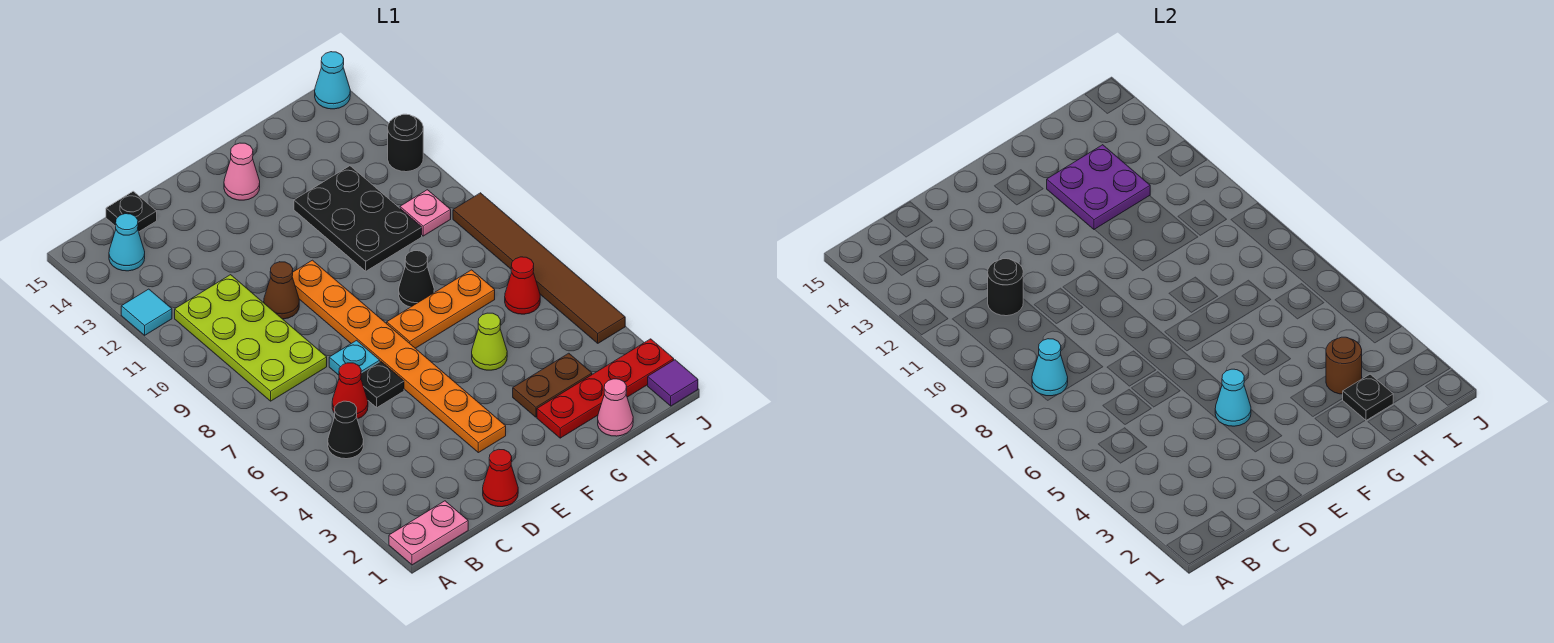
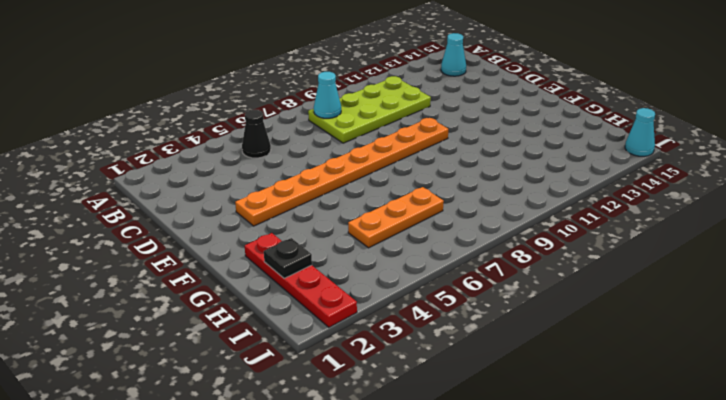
orange plate H5:H7 level 1 -> orange plate F7:H7 level 1
none -> pink plate A1:B1 level 1
none -> cyan tile A12 level 1
none -> red cone C6 level 1
none -> black plate C15 level 1

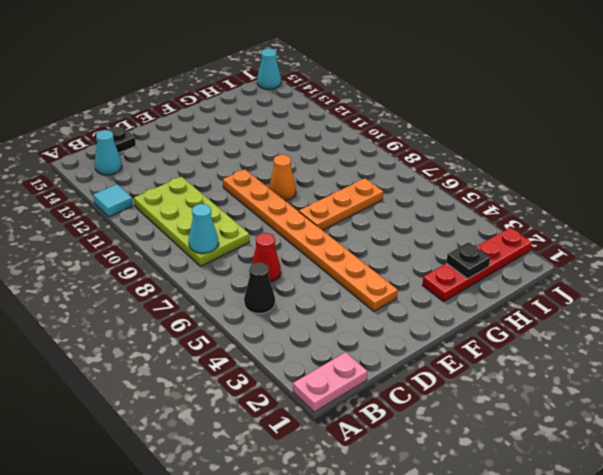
orange cone F9 level 1 -> none
none -> red cone D1 level 1
none -> black plate D6 level 1
none -> cyan plate D7 level 1
none -> brown cone D10 level 1

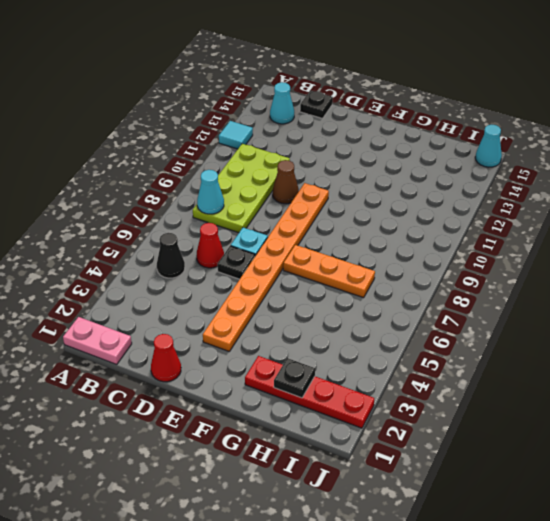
none -> pink cone F14 level 1
none -> brown plate G3:H3 level 1
none -> lime cone G5 level 1
none -> black cone G8 level 1

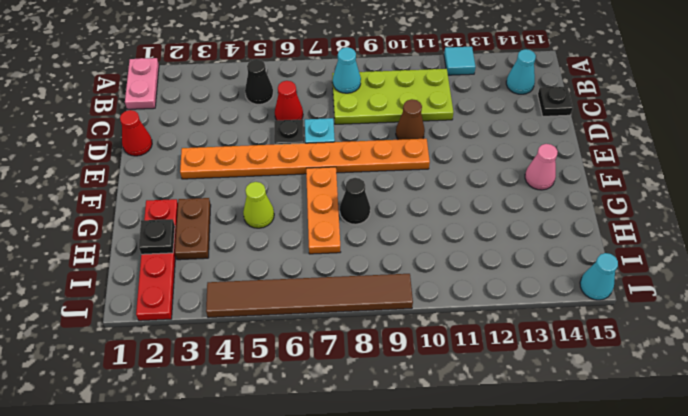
none -> black plate G10:H12 level 1
none -> pink cone H1 level 1
none -> red cone I6 level 1
none -> pink plate I10 level 1

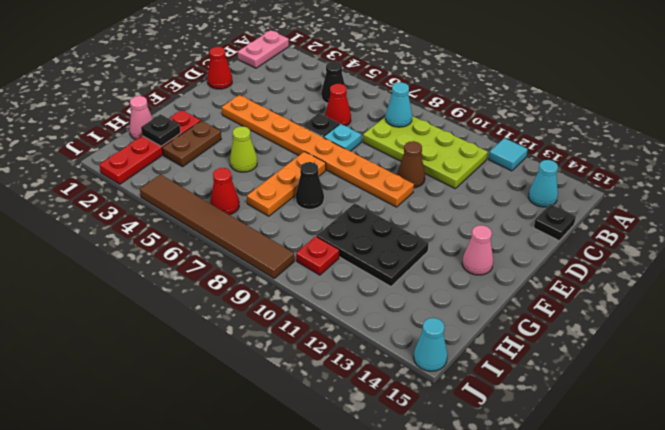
red plate I10 level 1 -> pink plate I10 level 1
none -> purple tile J1 level 1
none -> black round brick J12 level 1
none -> black round brick C11 level 2
none -> cyan cone E4 level 2

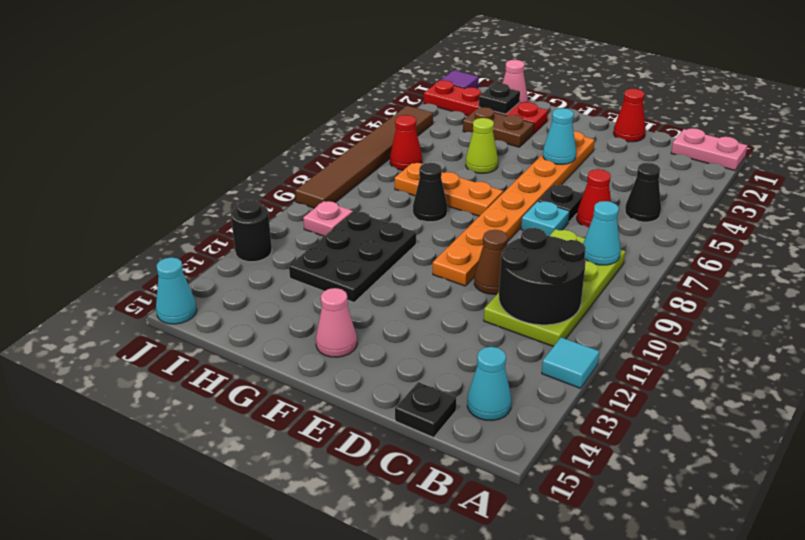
black round brick B10:C11 level 2 -> black round brick C11 level 2
none -> purple plate G12:H13 level 2
none -> brown round brick H3 level 2

